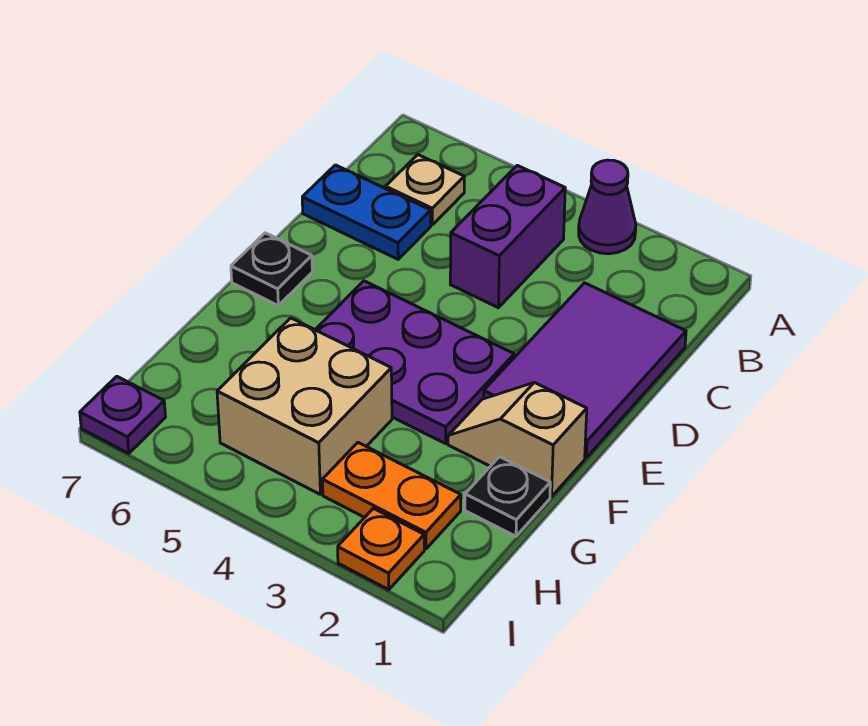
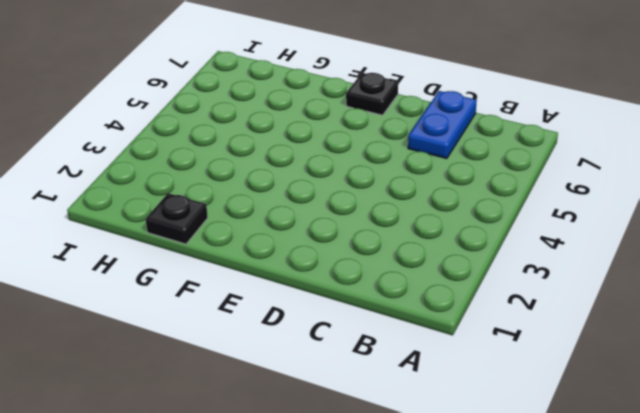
none -> purple cone A3 level 1
none -> purple brick B4:C4 level 1
none -> tan plate B6 level 1

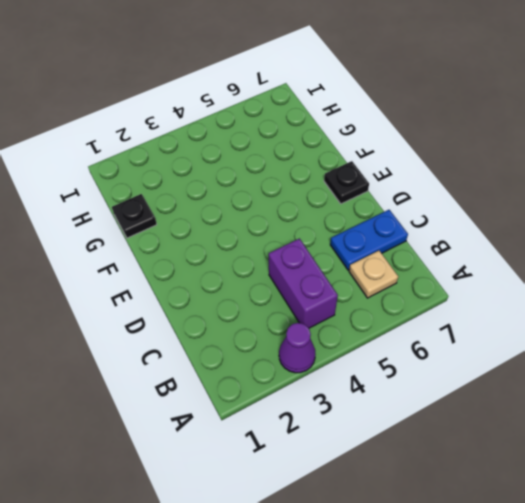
none -> purple tile C1:E2 level 1
none -> purple plate E3:F5 level 1
none -> tan slope F1:F2 level 1 top 1

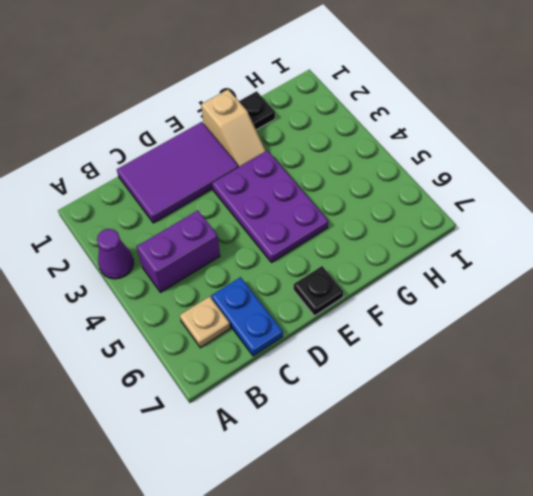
none -> tan brick G4:H5 level 1
none -> orange plate H2:H3 level 1
none -> orange plate I2 level 1

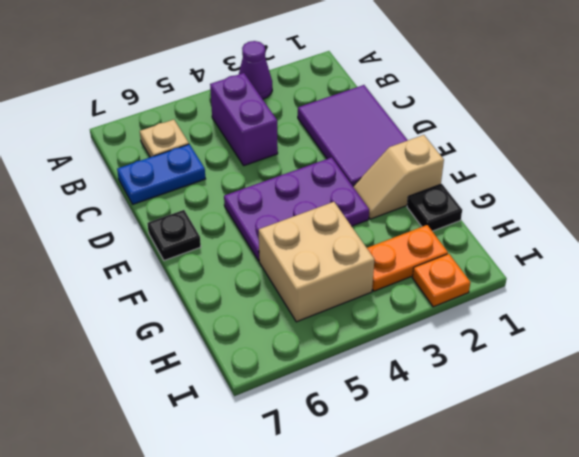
none -> purple plate I7 level 1

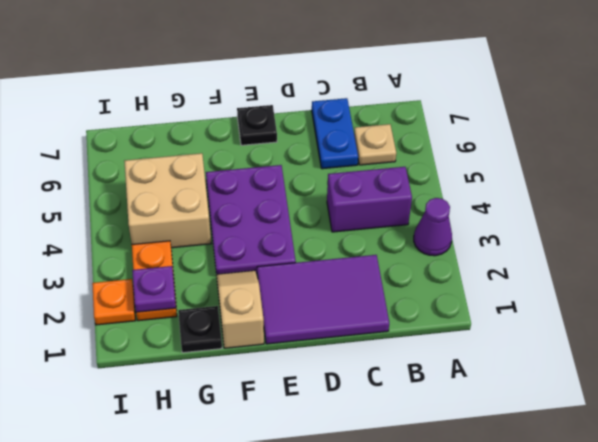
purple plate H2 level 2 -> purple plate I7 level 1

